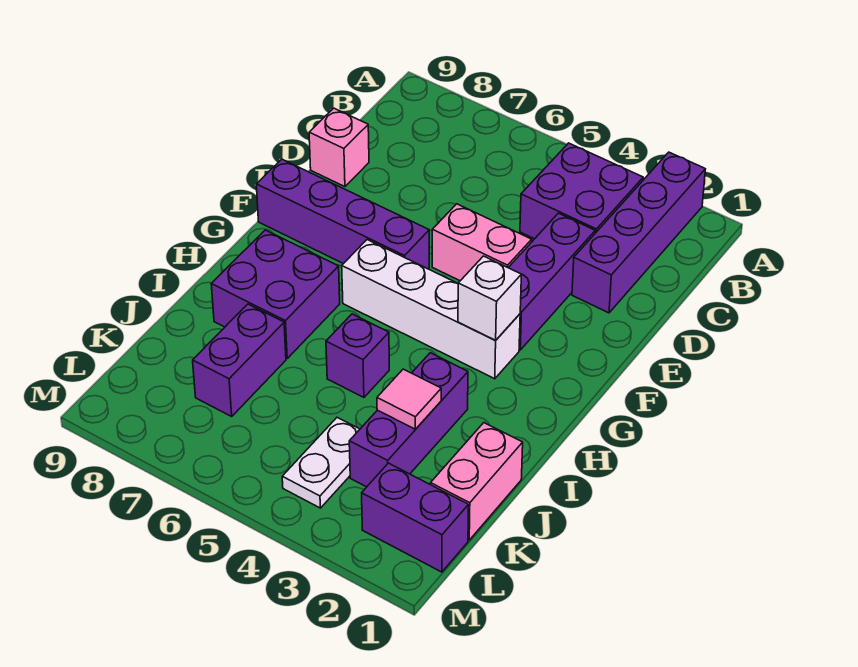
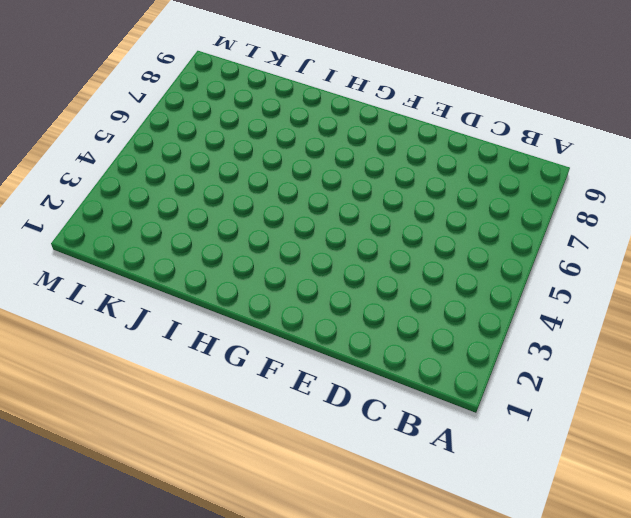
none -> purple brick A2:D2 level 1
none -> purple brick B3:C4 level 1
none -> purple brick D3:F3 level 1

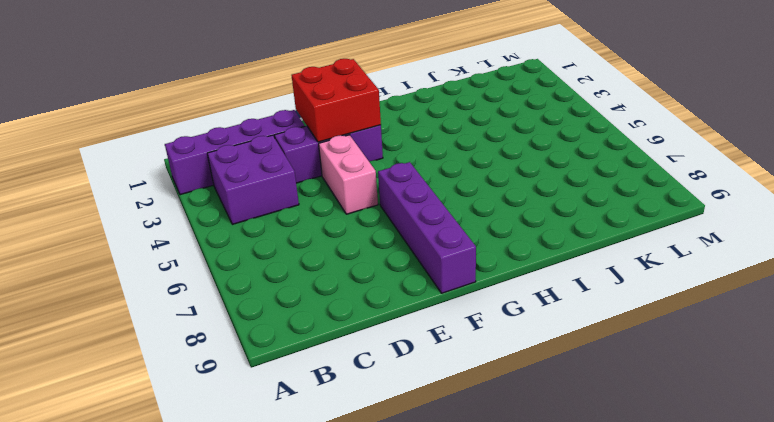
red brick E2:F3 level 2 -> none
none -> pink brick D9 level 1
none -> white brick G3:G6 level 1
none -> purple brick H7:I8 level 1

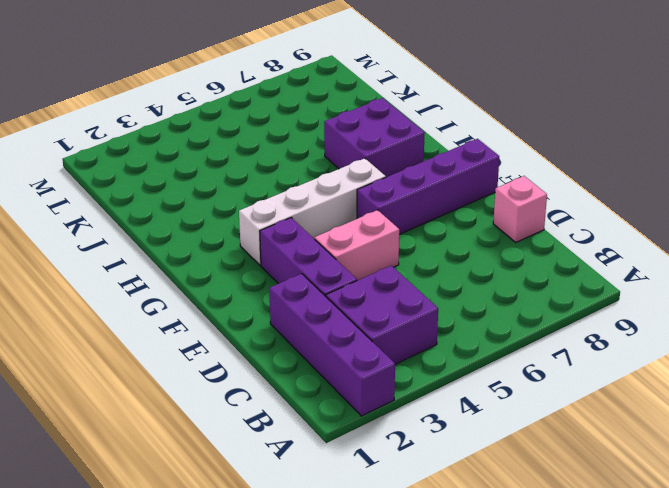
none -> purple brick I3:K3 level 1
none -> purple brick I5 level 1
none -> pink brick J1:K1 level 1

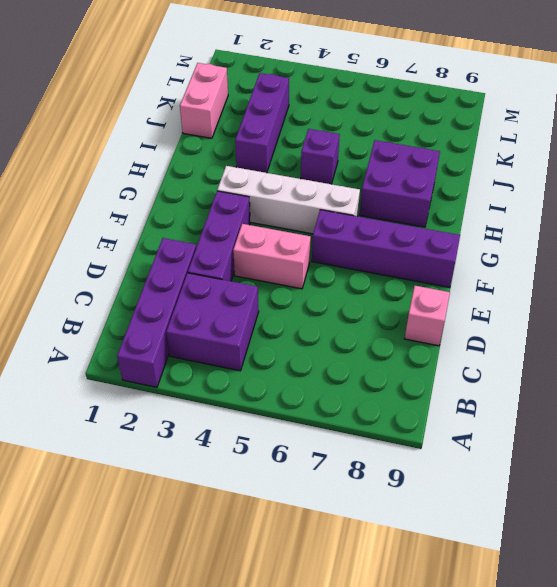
none -> purple brick J7:K7 level 1
none -> white plate K4:L4 level 1
none -> purple brick L1:L2 level 1

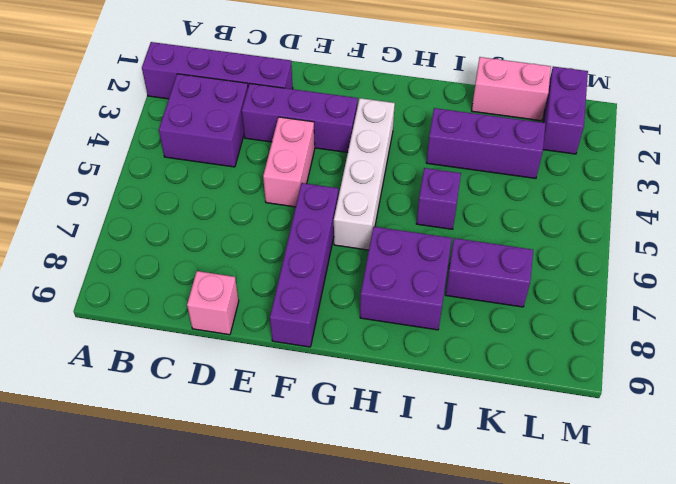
none -> white plate K4:L4 level 1
none -> white brick G3 level 2
none -> pink tile J3 level 2

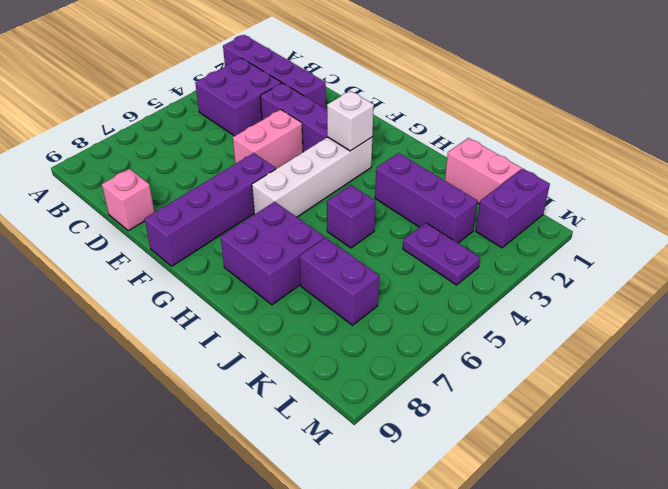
purple plate K4:L4 level 1 -> white plate K4:L4 level 1
none -> pink tile J3 level 2

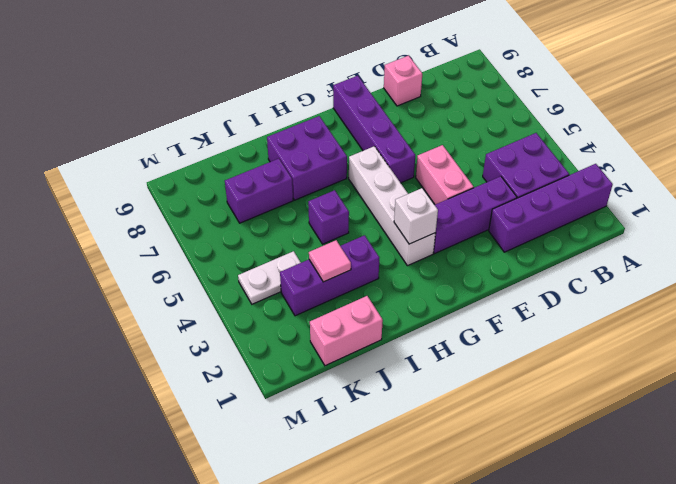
none -> purple brick L1:L2 level 1

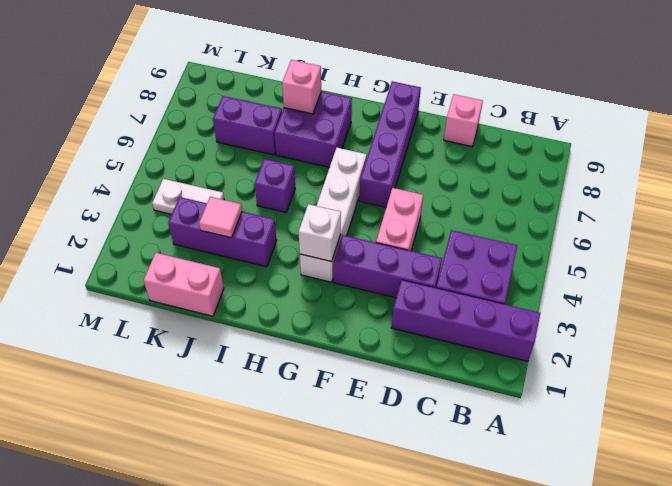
pink brick I8 level 2 -> none
none -> purple brick L1:L2 level 1

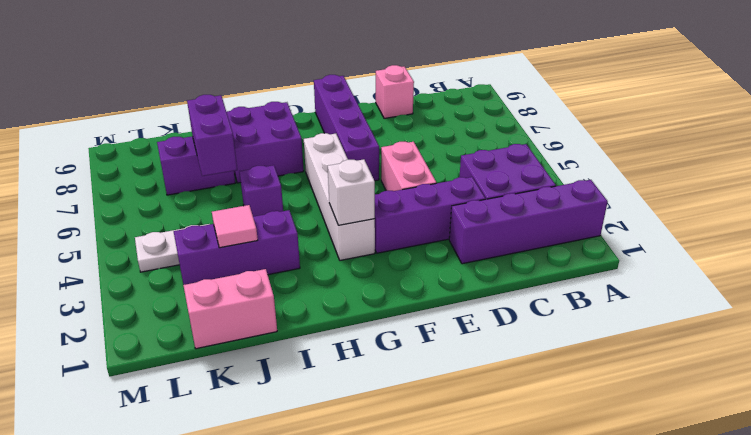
purple brick J6:J7 level 2 -> purple brick L1:L2 level 1

